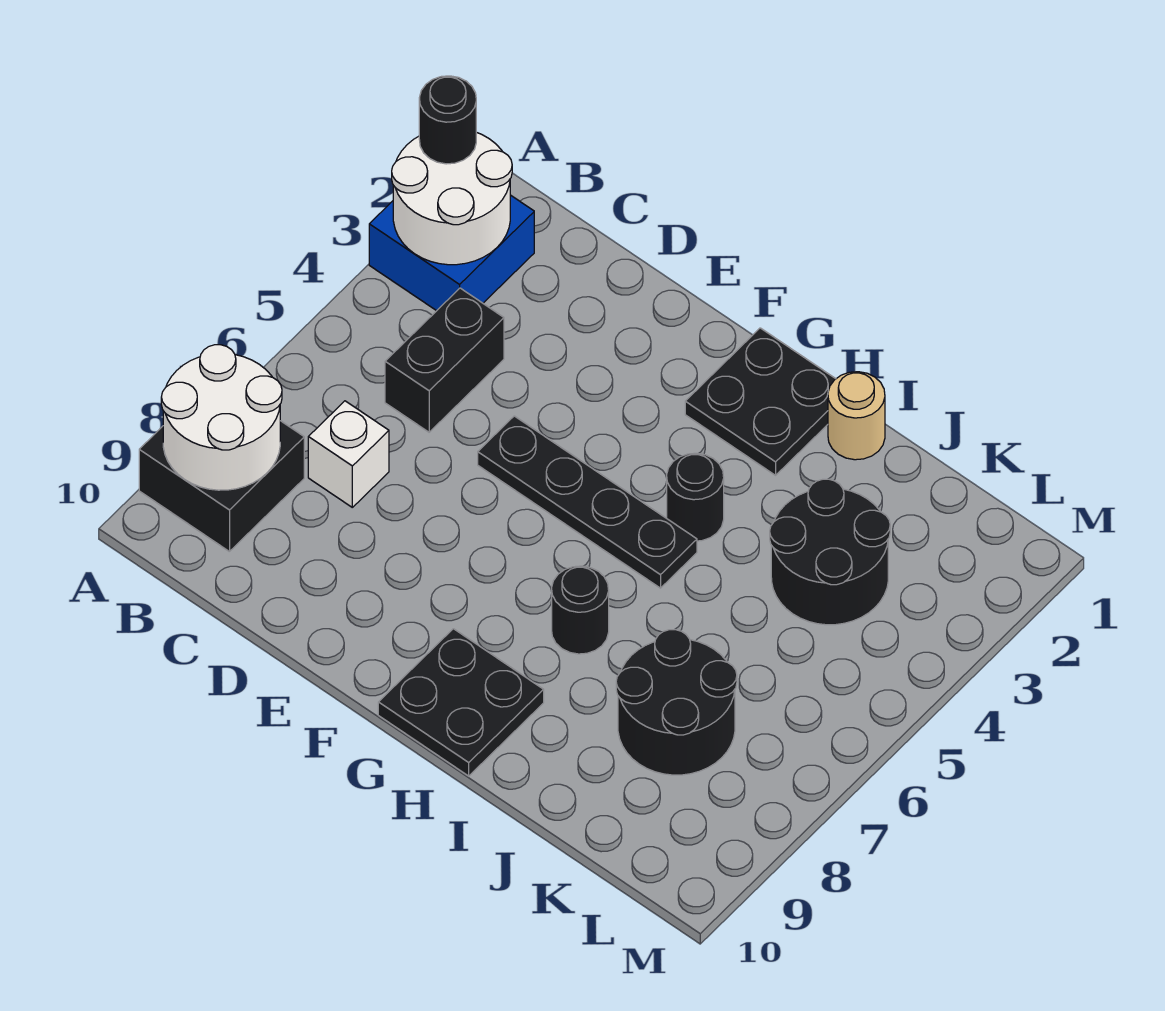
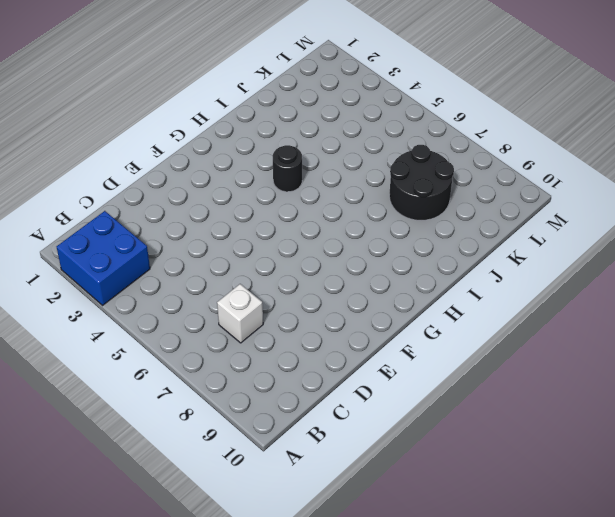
none -> black brick A8:B9 level 1
none -> black brick C4:C5 level 1
none -> black plate E5:H5 level 1

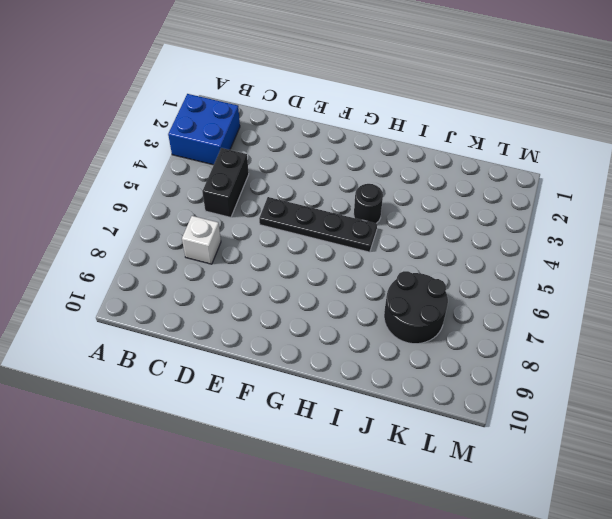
none -> black brick A8:B9 level 1
none -> black plate G1:H2 level 1
none -> black plate G9:H10 level 1

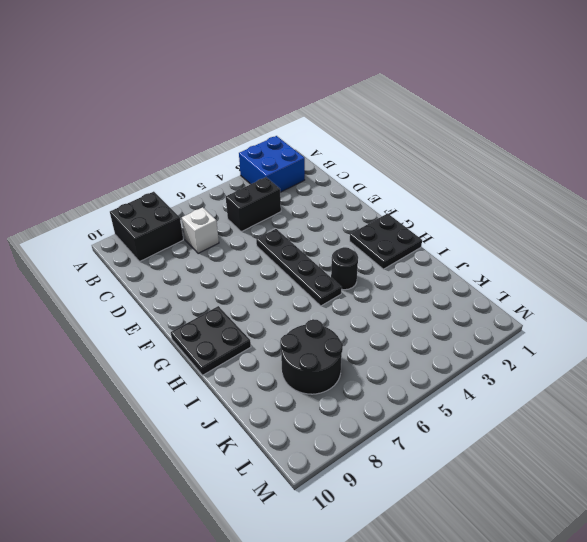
none -> black round brick H7 level 1
none -> tan round brick I1 level 1
none -> black round brick J3:K4 level 1

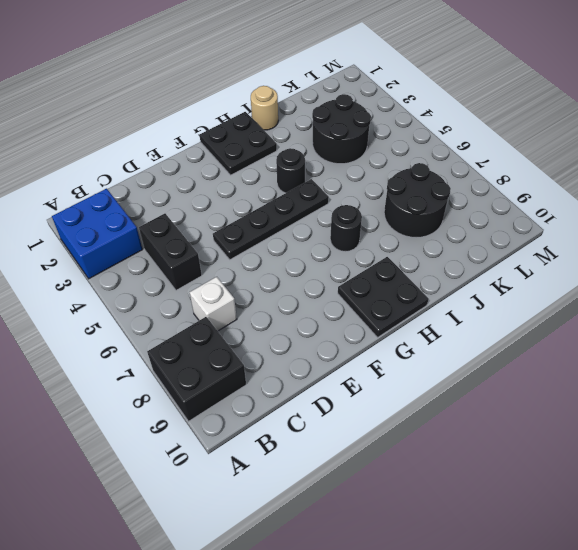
none -> white round brick A2:B3 level 2
none -> white round brick A8:B9 level 2
none -> black round brick A2 level 3

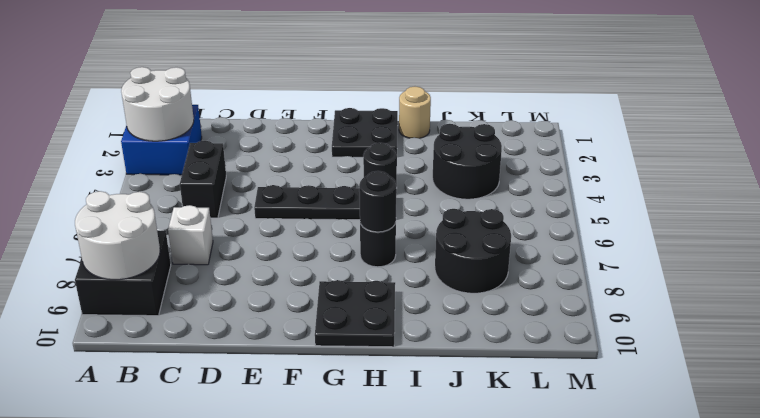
black round brick H7 level 2 -> black round brick A2 level 3

